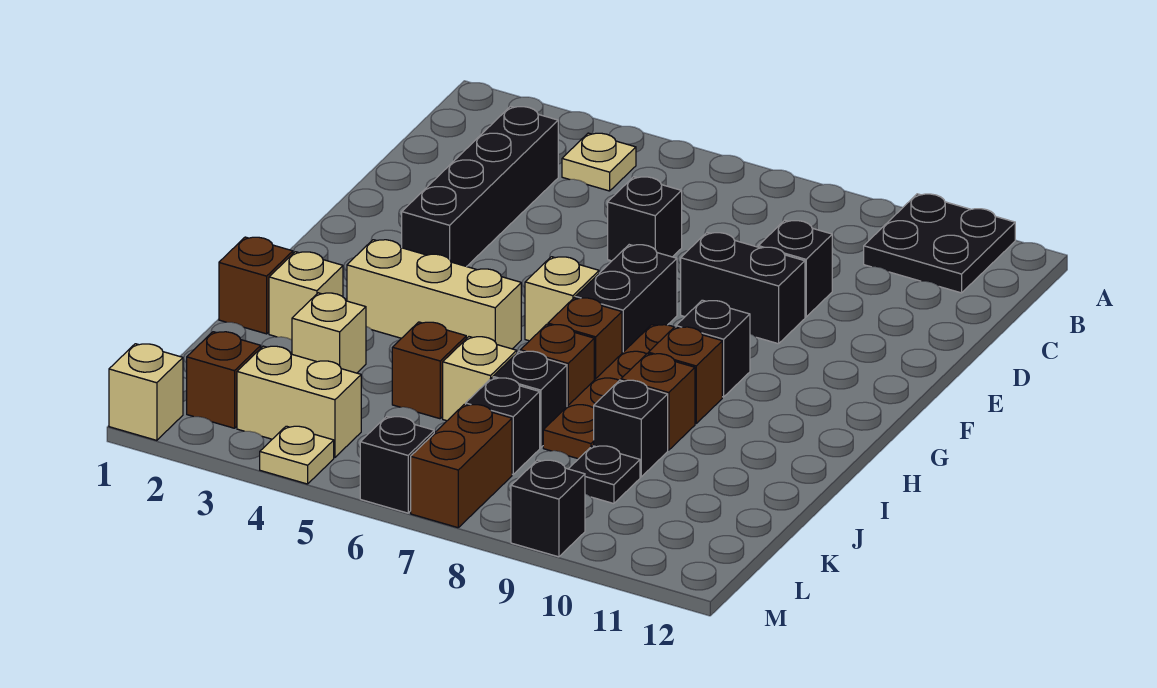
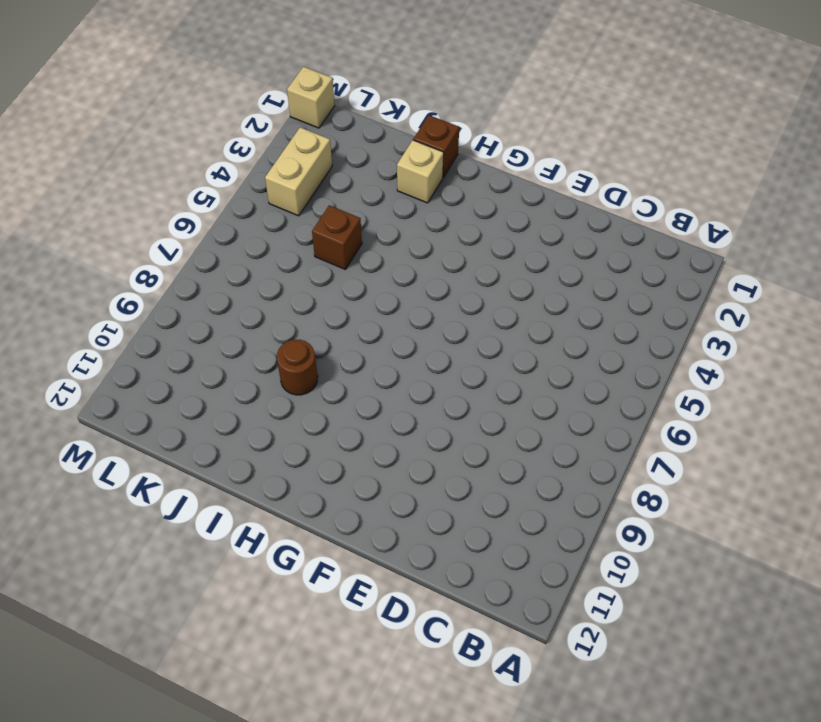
brown round brick I9 level 1 -> brown brick I9 level 1
none -> black plate A10:B11 level 1
none -> tan plate B4 level 1
none -> black brick C3:F3 level 1
none -> black brick D6 level 1

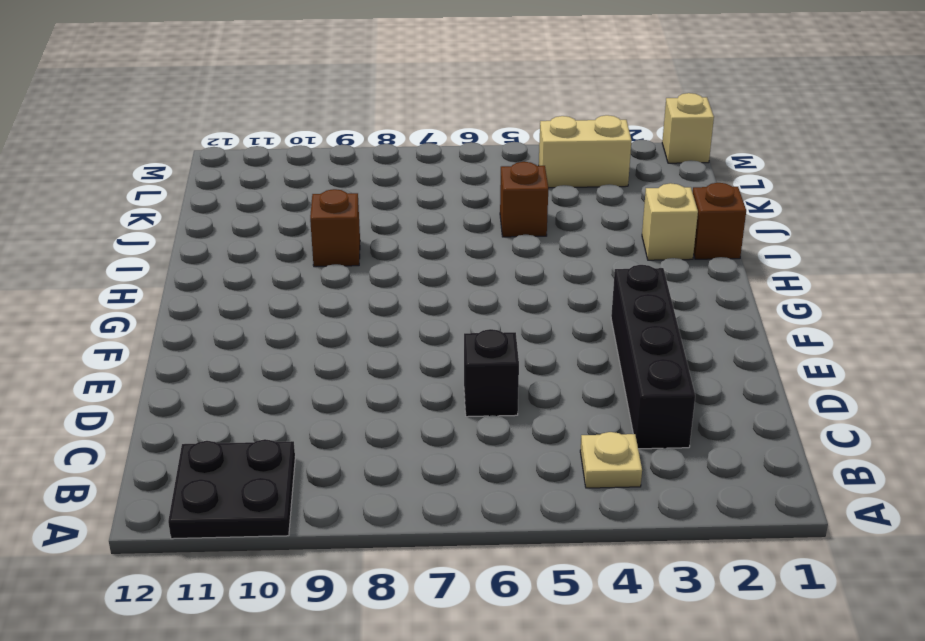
none -> black brick D9 level 1
none -> black brick E8:E9 level 1
none -> black brick F7:G7 level 1
none -> tan brick G6 level 1

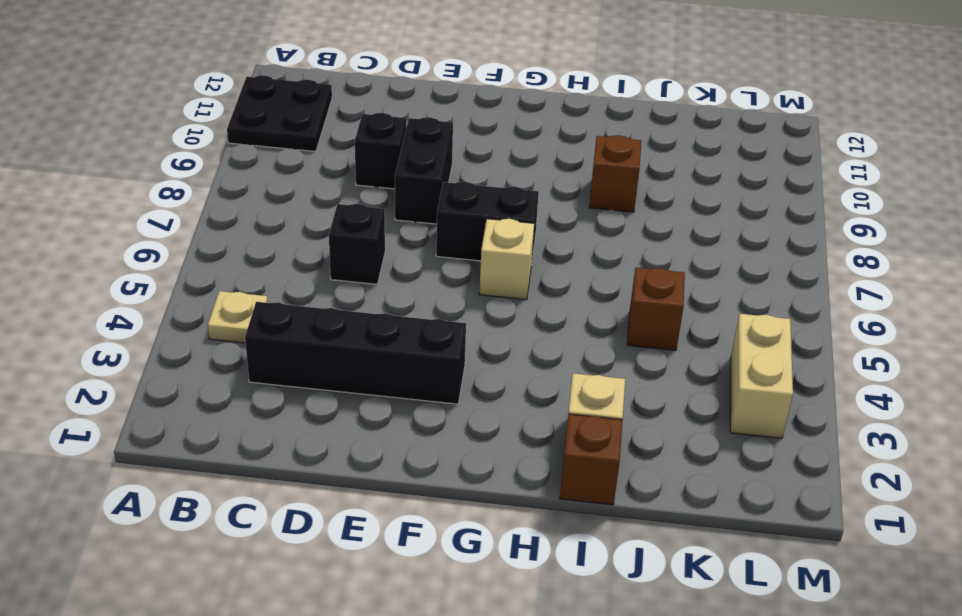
none -> brown plate G8:J8 level 1
none -> black brick G9 level 1
none -> tan brick H3:H5 level 1
none -> brown brick H7 level 1

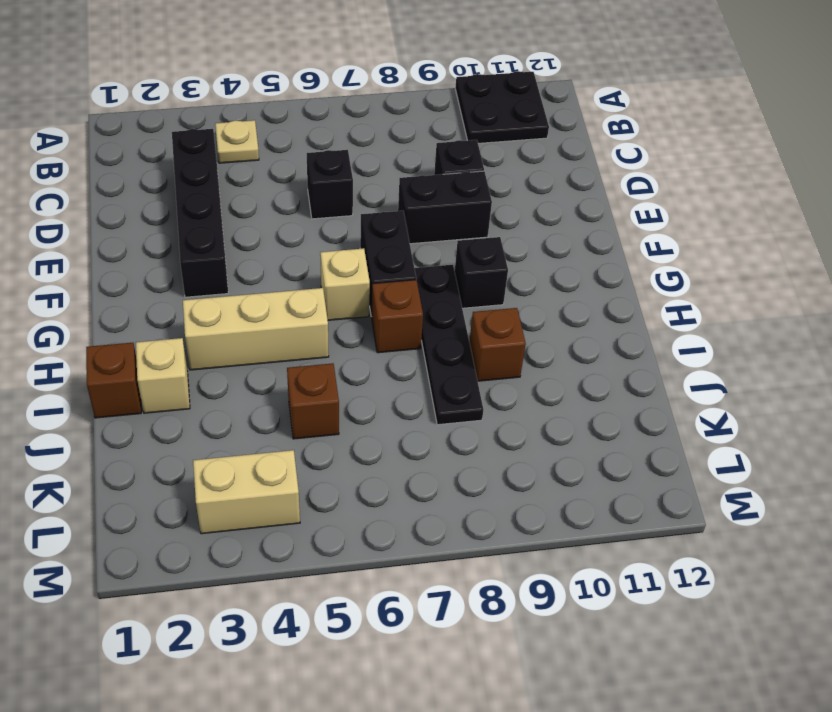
black plate G8:J8 level 1 -> brown plate G8:J8 level 1
none -> brown brick H9 level 1
none -> brown brick I7 level 1
none -> tan brick J3 level 1
none -> tan brick J6 level 1

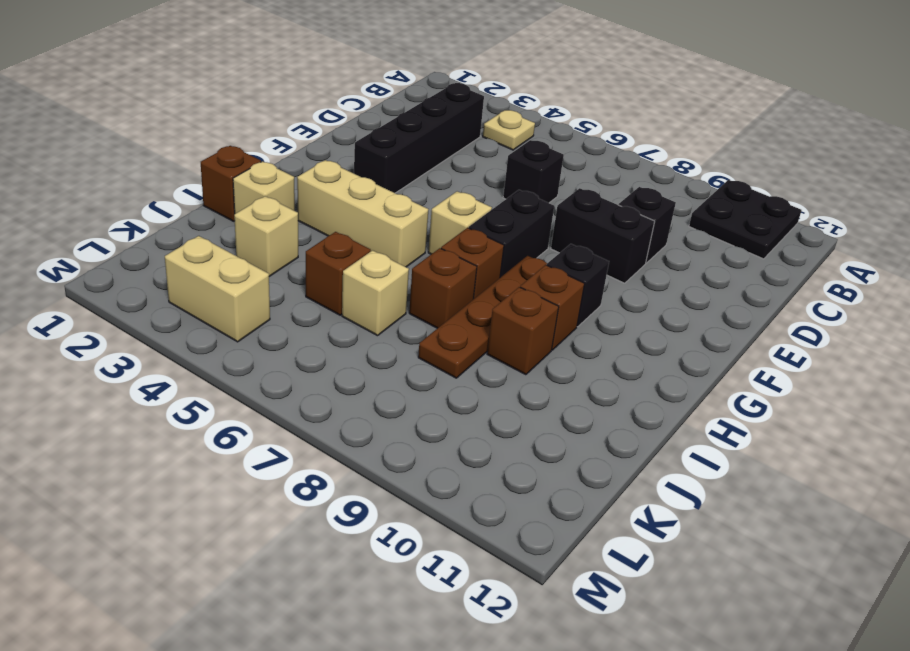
none -> black brick J7 level 1
none -> black brick J9 level 1
none -> black brick K7 level 1
none -> black plate K9 level 1

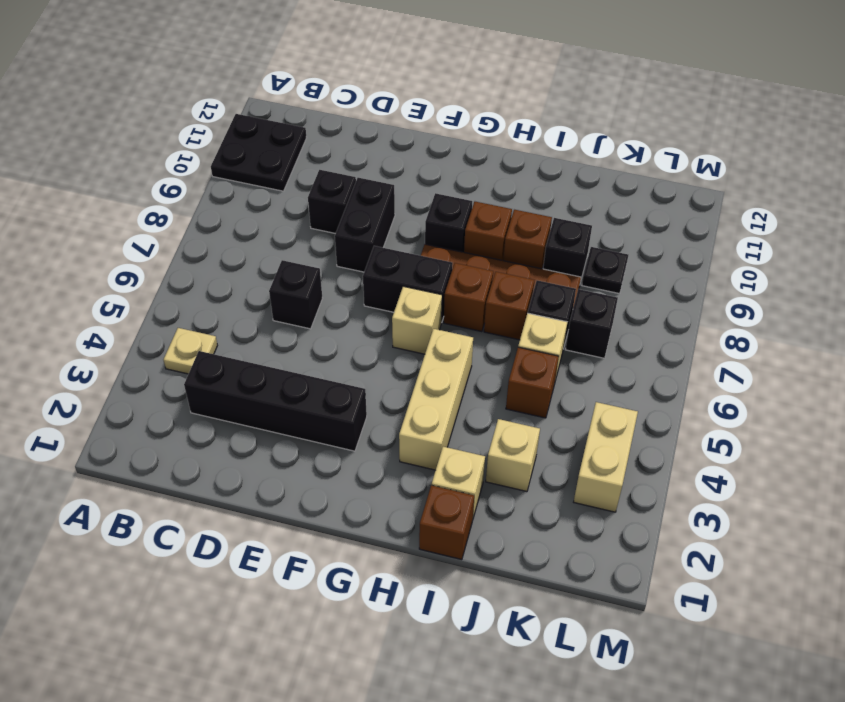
none -> brown brick L2 level 1
none -> brown brick L7:M7 level 1
none -> tan brick M1 level 1
none -> tan plate M4 level 1

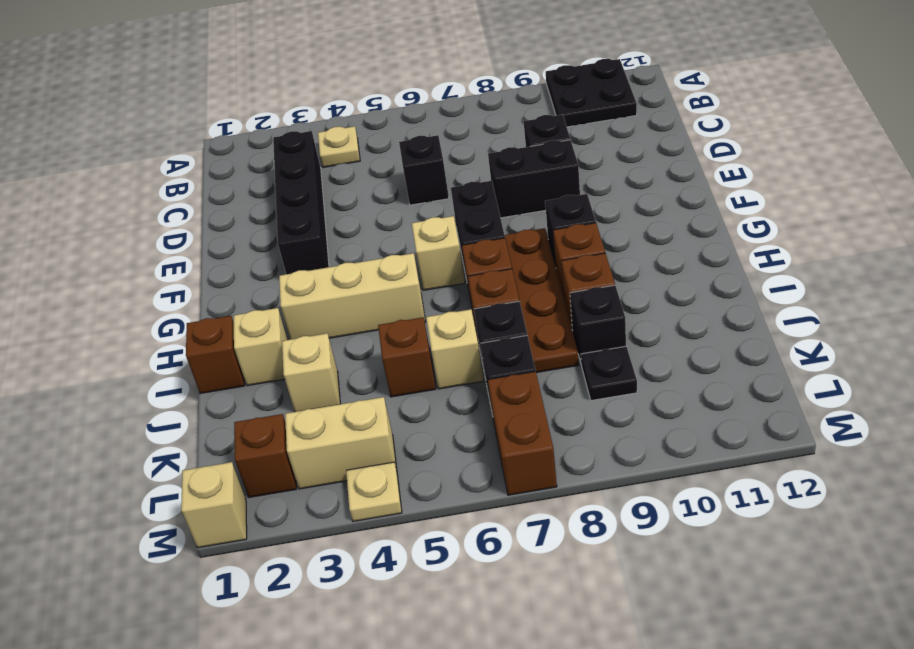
none -> black brick M6 level 1
none -> black brick M9 level 1

